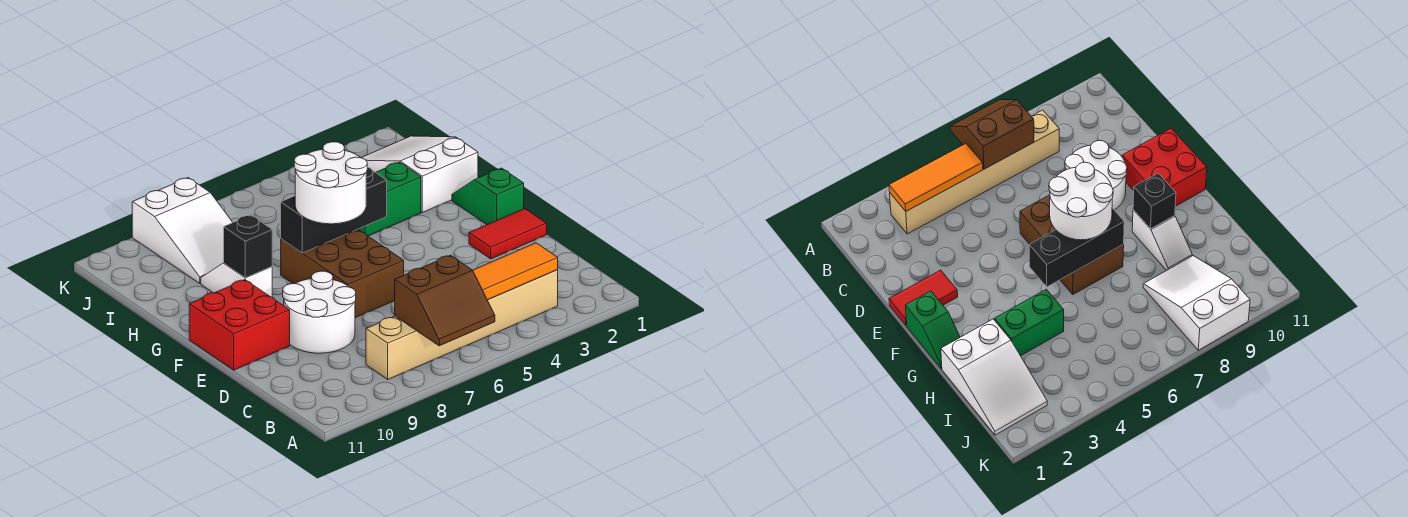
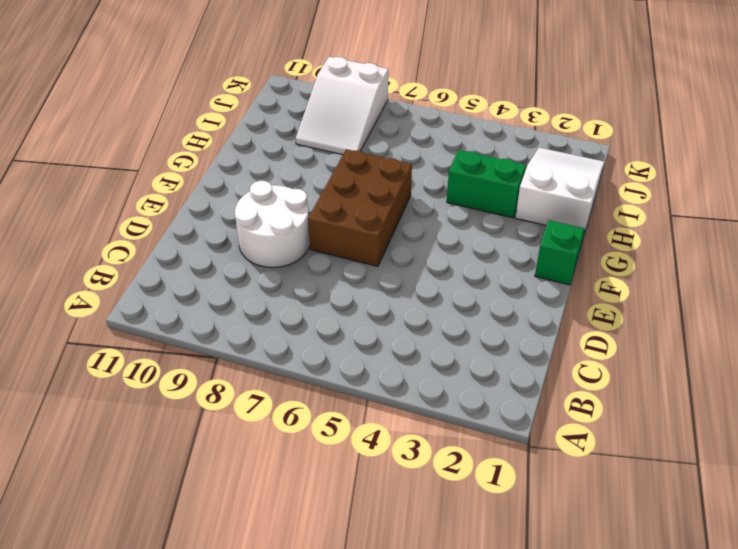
none -> tan brick B3:B8 level 1
none -> red tile E1:E2 level 1
none -> red brick E10:F11 level 1

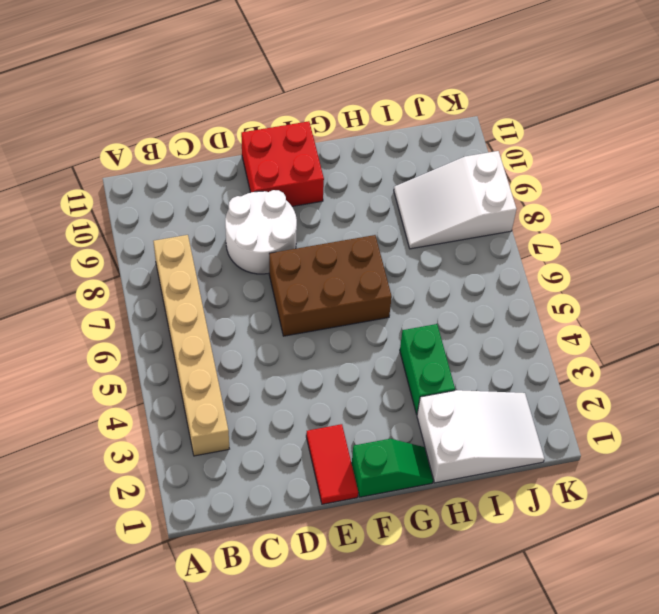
none -> white slope G9:H9 level 1 top G
none -> brown slope A6:B7 level 2 top B
none -> orange tile B3:B5 level 2

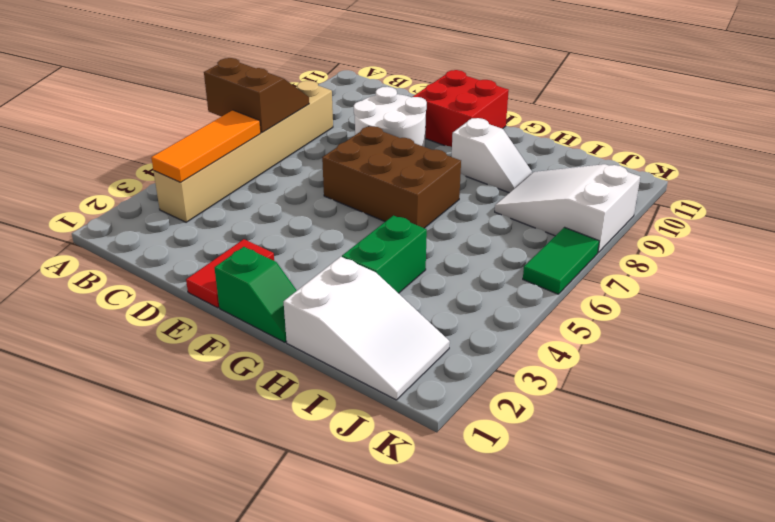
brown slope A6:B7 level 2 top 6 -> brown slope A6:B7 level 2 top B
green tile K6:K7 level 1 -> none
none -> black brick G5:G7 level 2
none -> black brick G9 level 2
none -> white round brick F6:G7 level 3

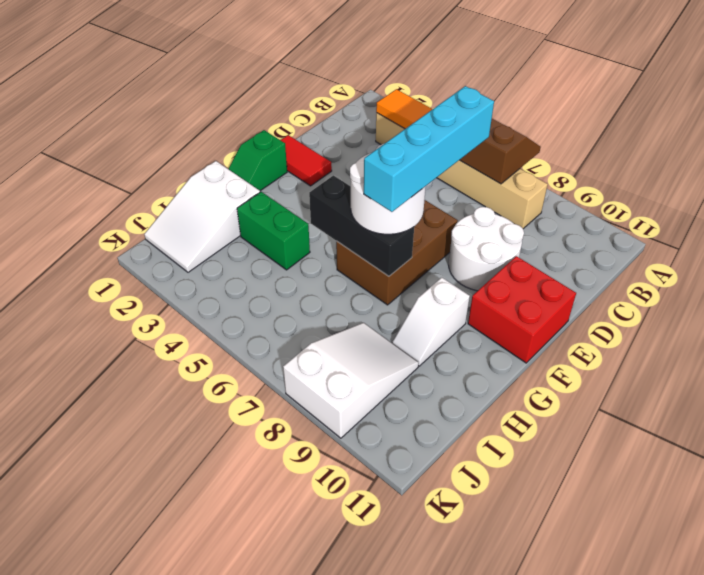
cyan brick D7:G7 level 4 -> none
none -> black brick G9 level 2

